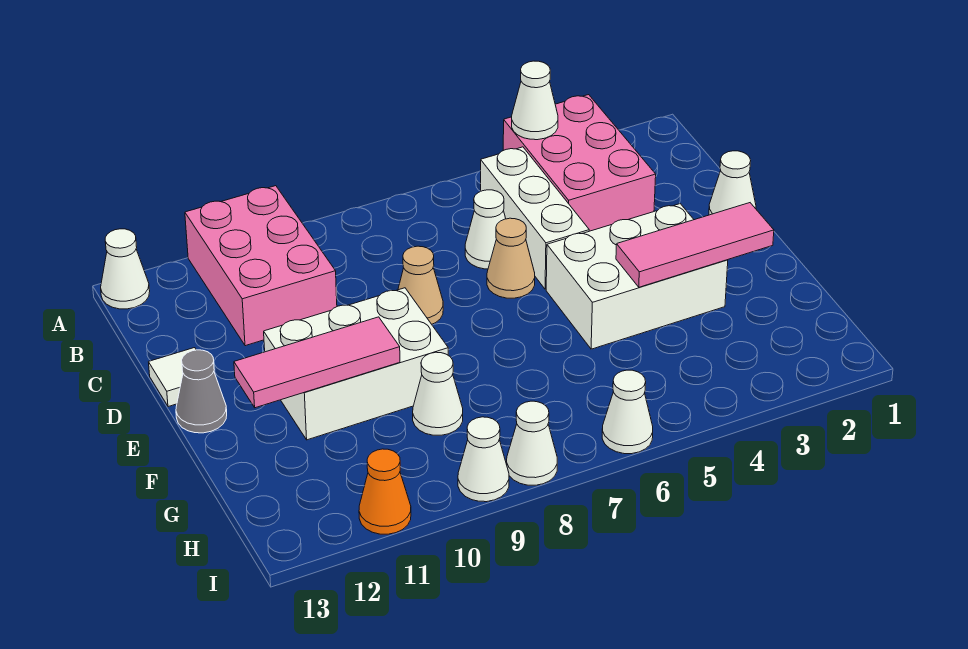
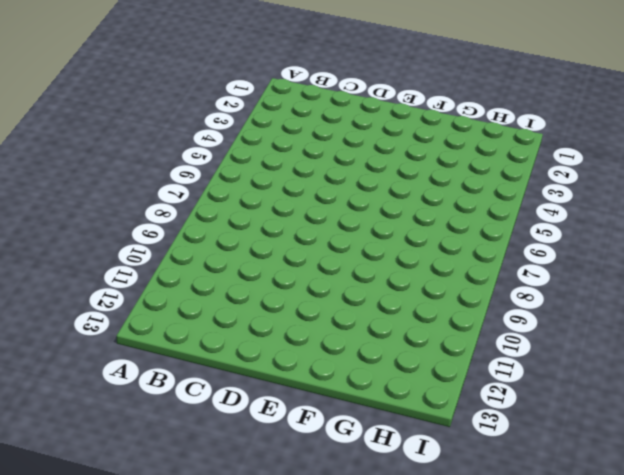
none -> pink brick A3:C4 level 1
none -> pink brick A10:C11 level 1
none -> white cone A13 level 1

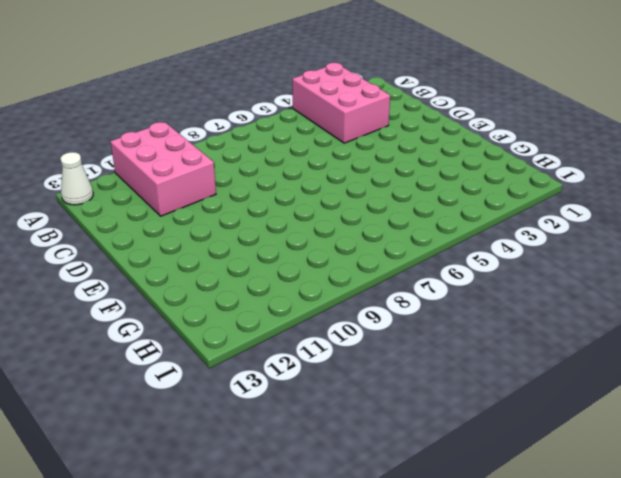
none -> white brick B5:D5 level 1
none -> white cone C6 level 1
none -> white cone D1 level 1

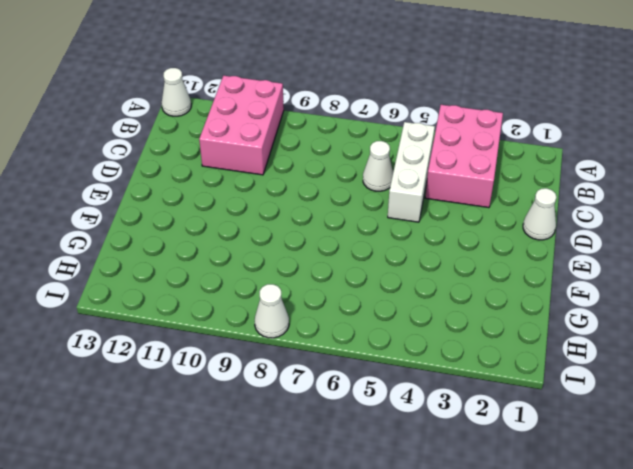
none -> tan cone D6 level 1
none -> tan cone D8 level 1
none -> white tile D13 level 1

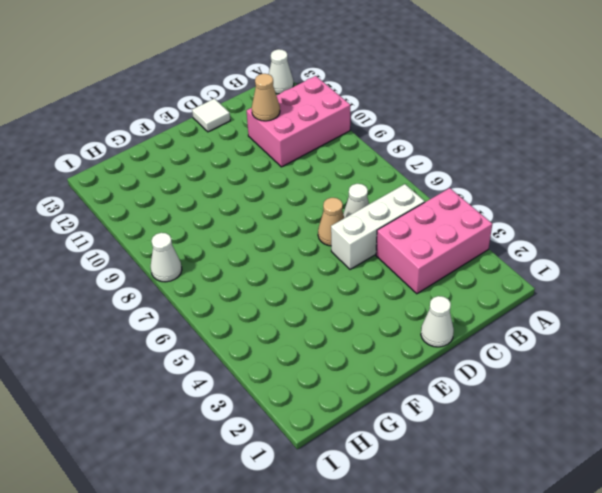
tan cone C11 level 2 -> tan cone D8 level 1
none -> white brick E3:F5 level 1
none -> white brick E9:F11 level 1
none -> grey cone E13 level 1

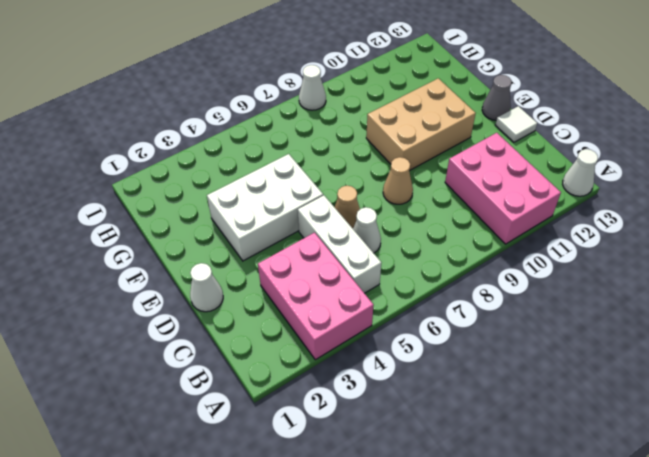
tan brick E9:F11 level 1 -> white brick E9:F11 level 1
none -> white cone G9 level 1
none -> white cone I6 level 1
none -> white cone I9 level 1

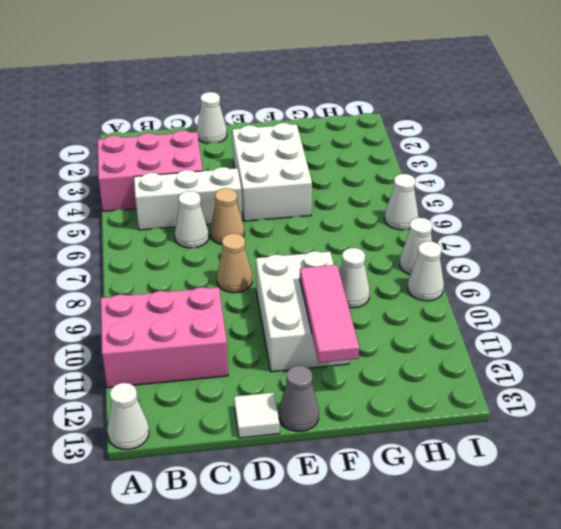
none -> orange cone I11 level 1
none -> white cone A4 level 2
none -> pink tile F2:F4 level 2

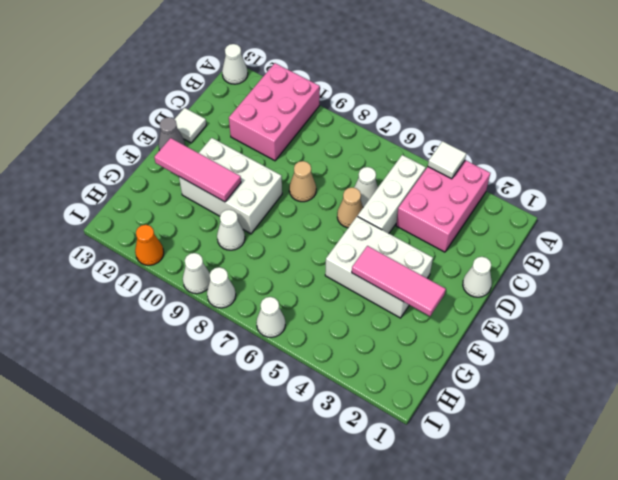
white tile A4 level 2 -> white cone A4 level 2

